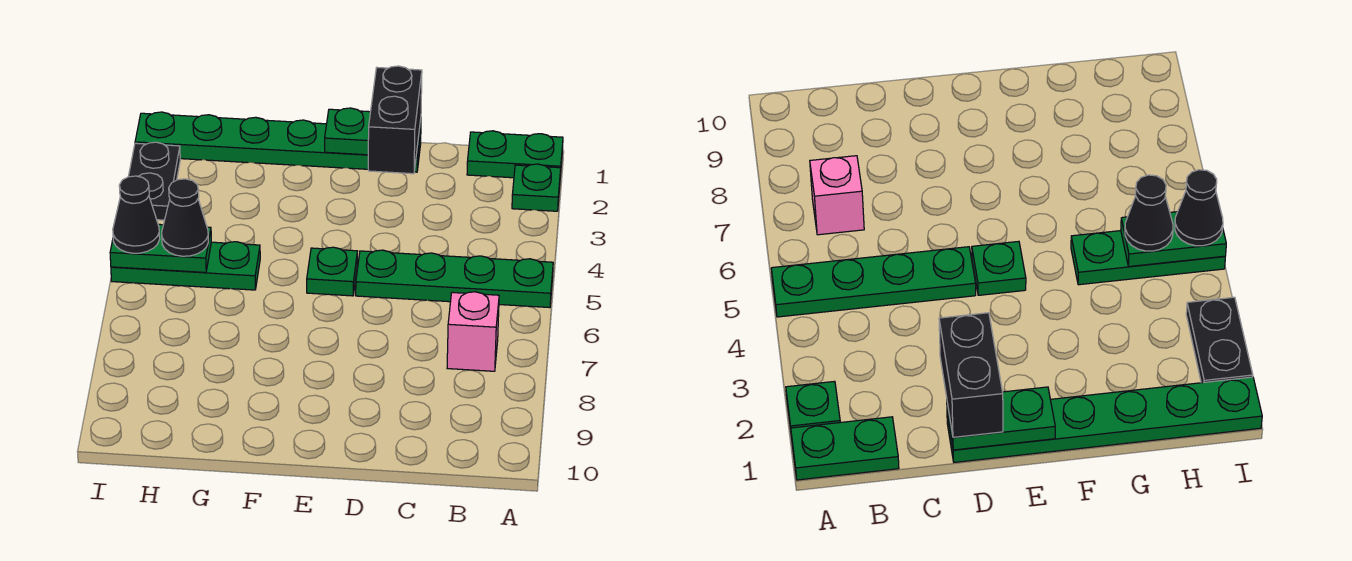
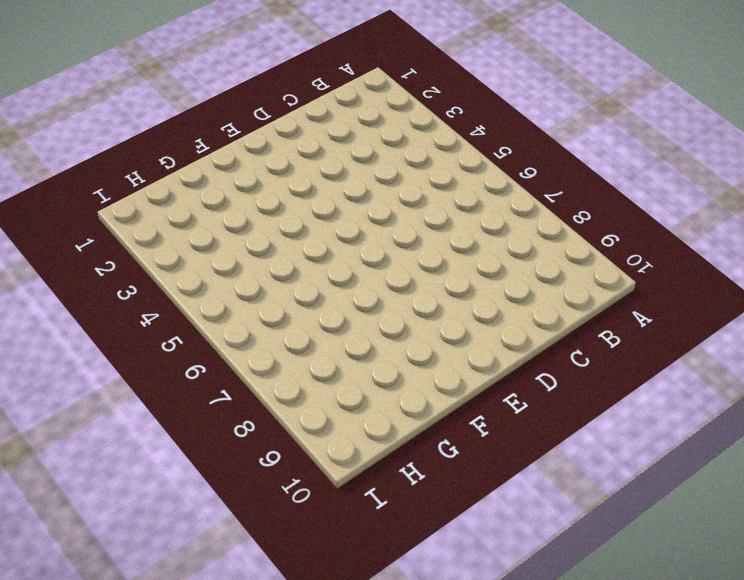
none -> green plate A1:B1 level 1
none -> green plate A2 level 1
none -> green plate A5:D5 level 1

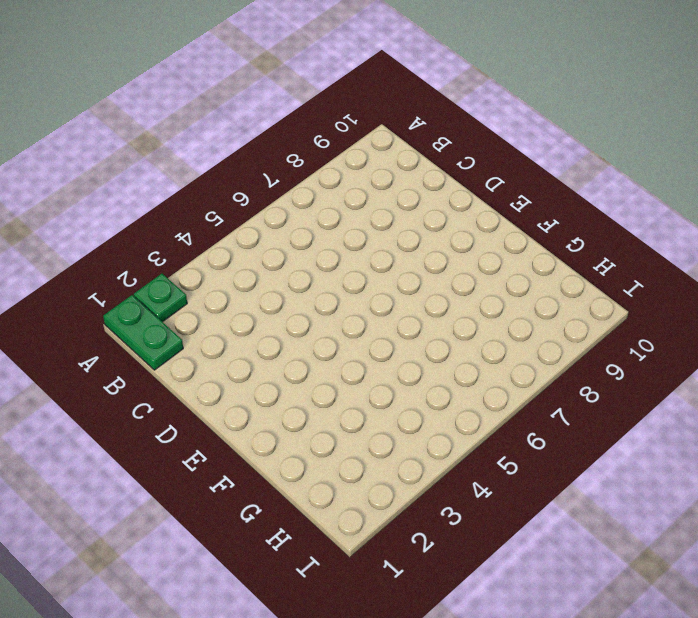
none -> green plate A5:D5 level 1
none -> pink brick B7 level 1
none -> green plate D1:I1 level 1

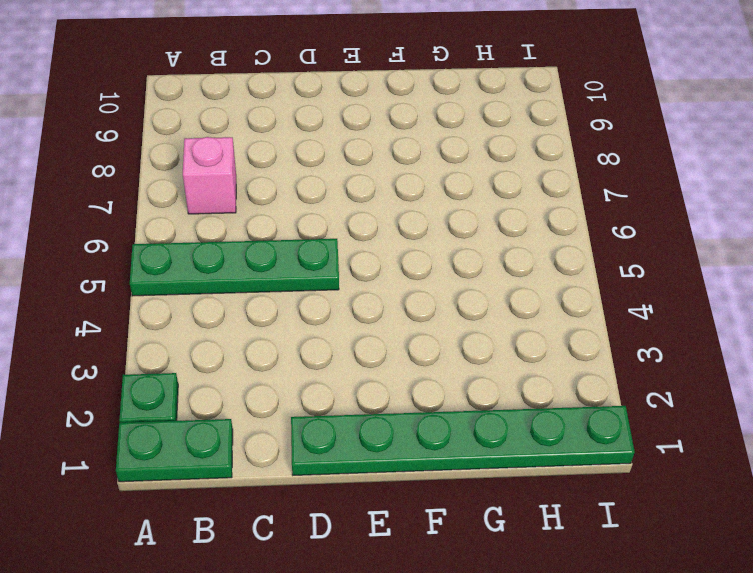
none -> green plate E5 level 1
none -> green plate G5:I5 level 1
none -> black plate I2:I3 level 1

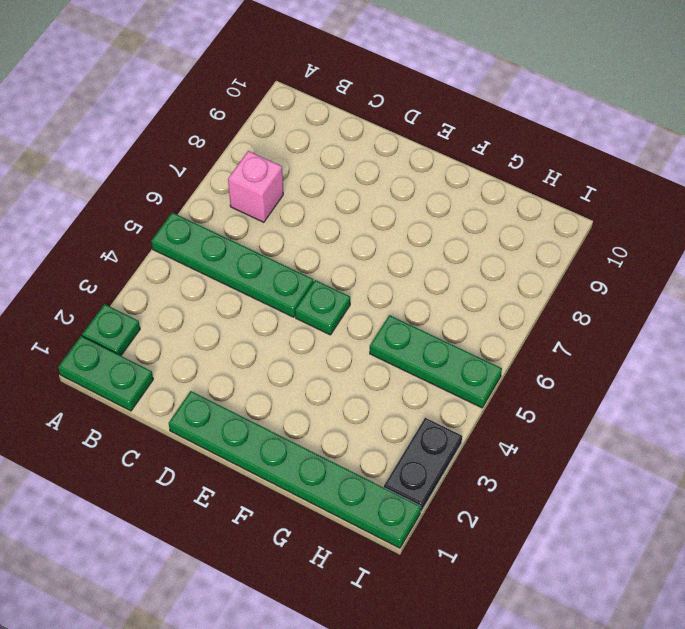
none -> green plate D1:E1 level 2
none -> green plate H5:I5 level 2
none -> black brick D1:D2 level 3

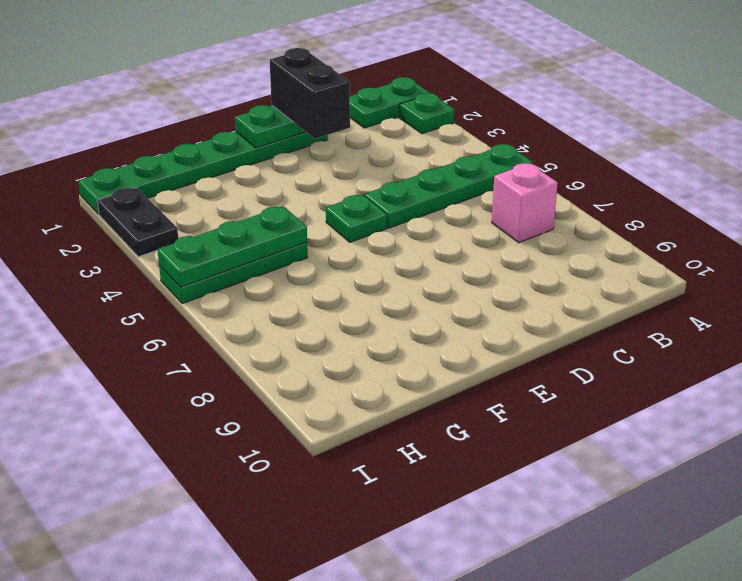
green plate G5:I5 level 2 -> green plate H5:I5 level 2
none -> black cone H5 level 3
none -> black cone I5 level 3

